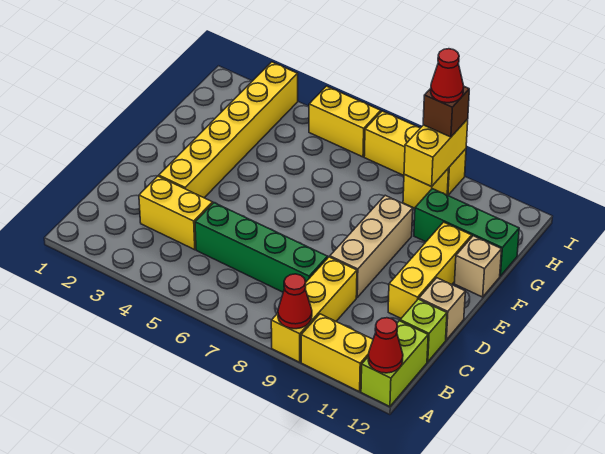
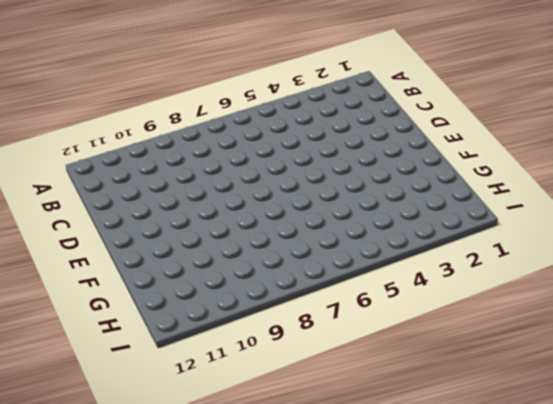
none -> yellow brick A9:C9 level 1
none -> yellow brick A10:A11 level 1
none -> lime brick A12:B12 level 1

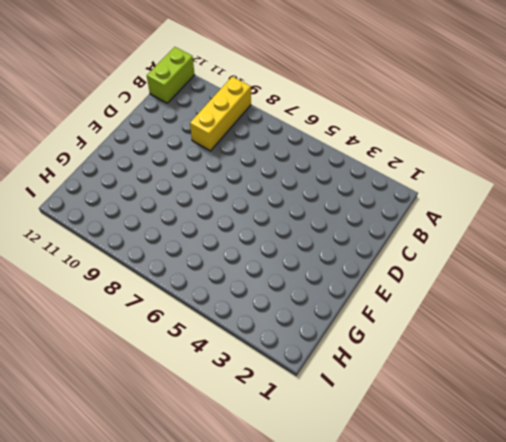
none -> yellow brick A10:A11 level 1
none -> yellow brick C3:C4 level 1
none -> green brick C5:C8 level 1

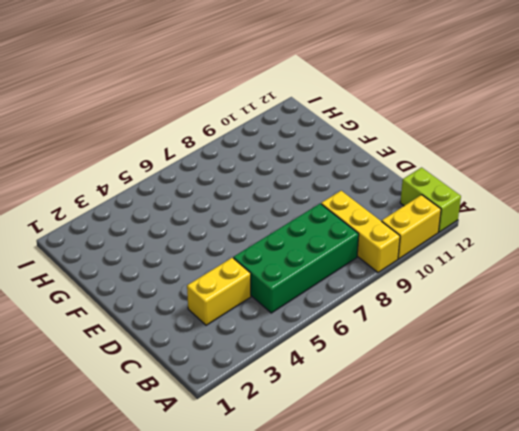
green brick B5:C8 level 1 -> green brick C5:C8 level 1
none -> lime brick C12 level 1
none -> yellow brick D3:I3 level 1
none -> tan brick D9:F9 level 1

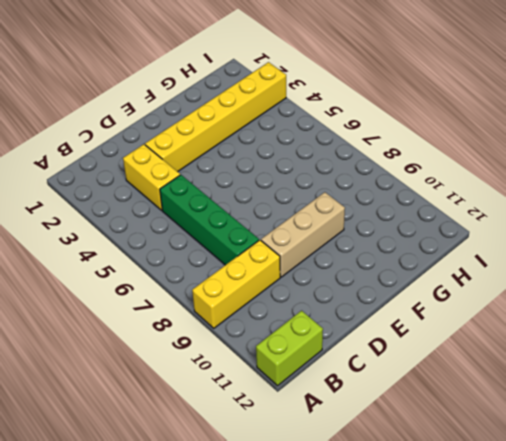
none -> yellow brick A10:A11 level 1
none -> lime brick C12 level 1
none -> yellow brick D11:F11 level 1

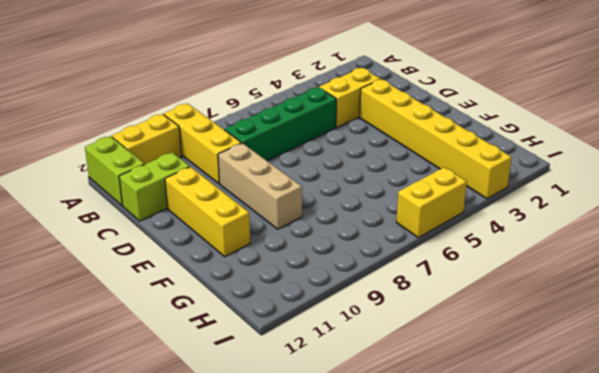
lime brick C11:C12 level 1 -> lime brick C12 level 1
none -> tan brick D12 level 1
none -> tan brick F12 level 1
none -> green brick G10:G12 level 1

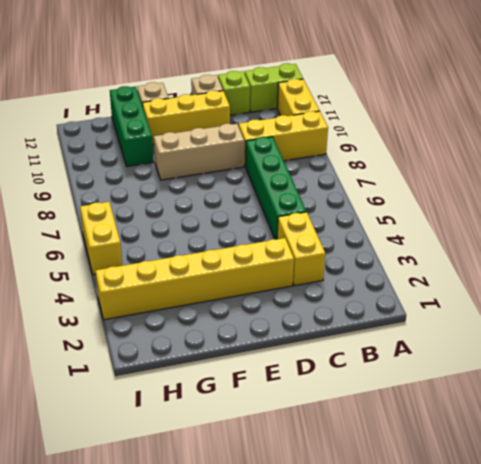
none -> yellow brick H9 level 1
none -> yellow brick I7:I9 level 1
none -> red cone A9 level 2

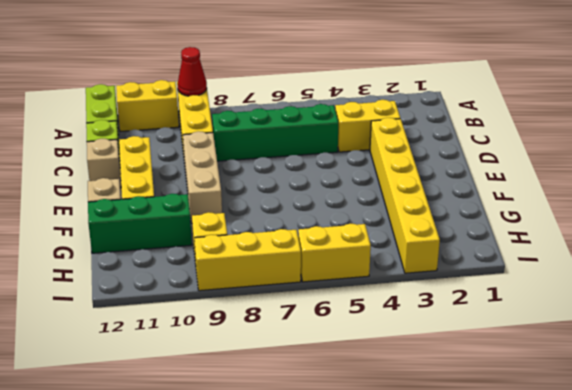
none -> red cone A12 level 2
none -> yellow brick H9:I9 level 2
none -> brown brick I9 level 3

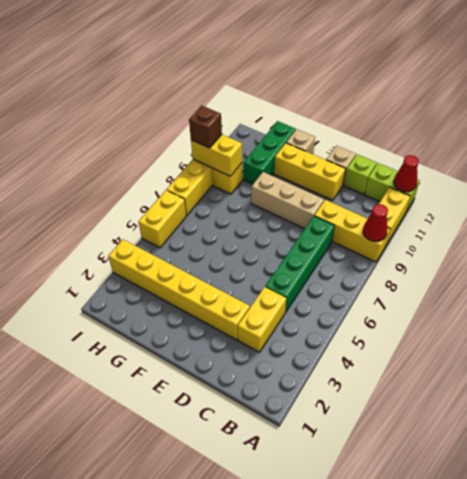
none -> red cone I9 level 4

